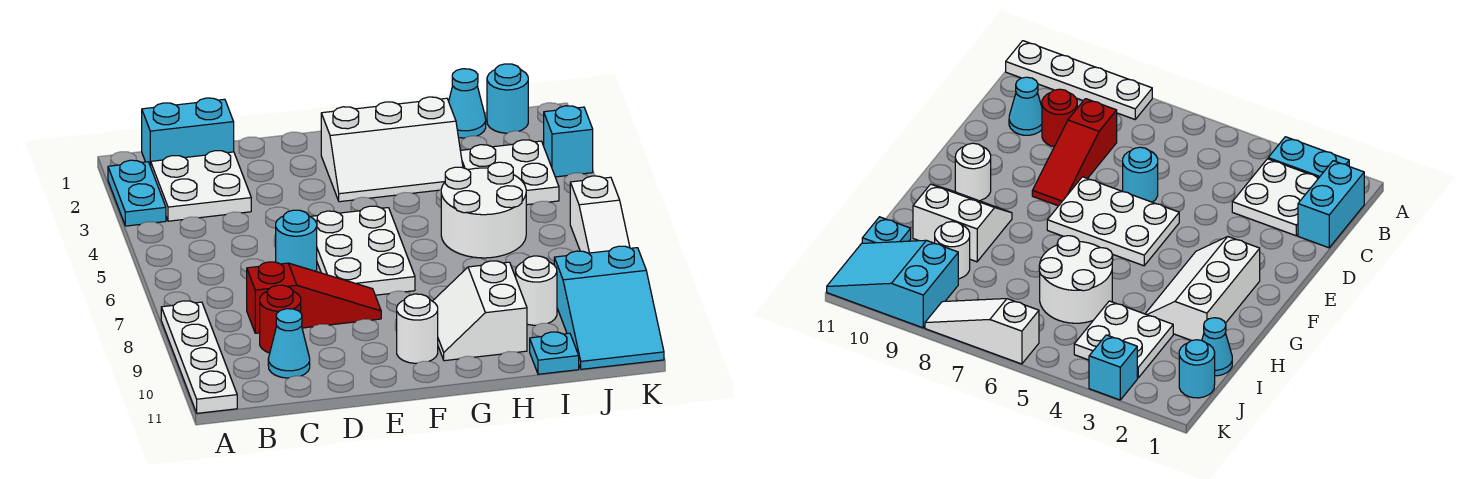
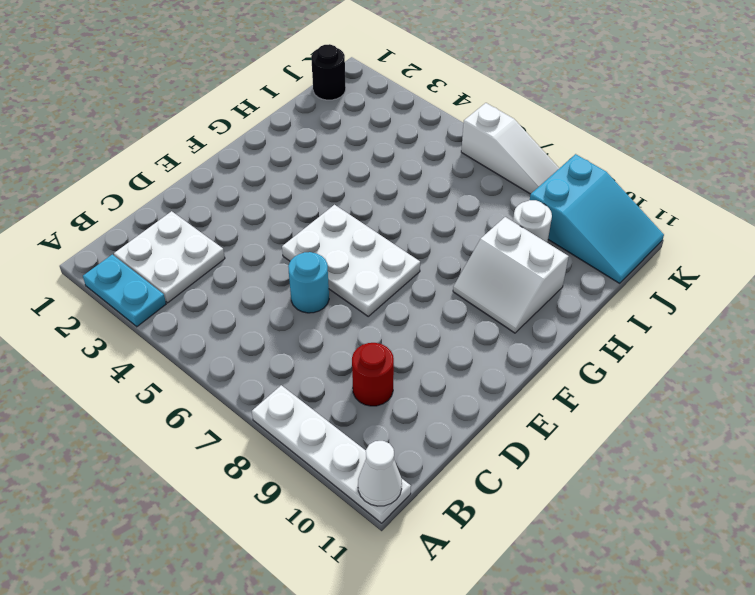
white cone A11 level 2 -> none
black round brick J1 level 1 -> cyan round brick J1 level 1
none -> cyan brick B1:C1 level 1
none -> red slope C8:E8 level 1 top C
none -> cyan cone C10 level 1

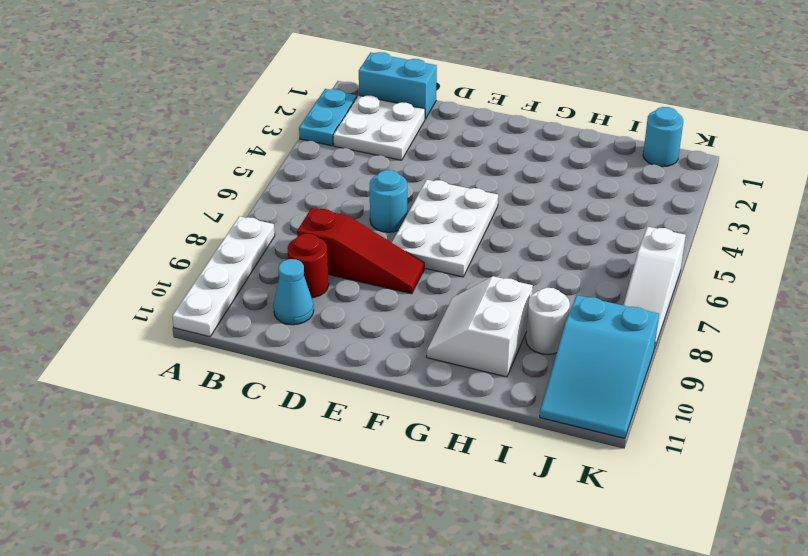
none -> white slope F2:H3 level 1 top 2
none -> white round brick F10 level 1
none -> white round brick H5:I6 level 1

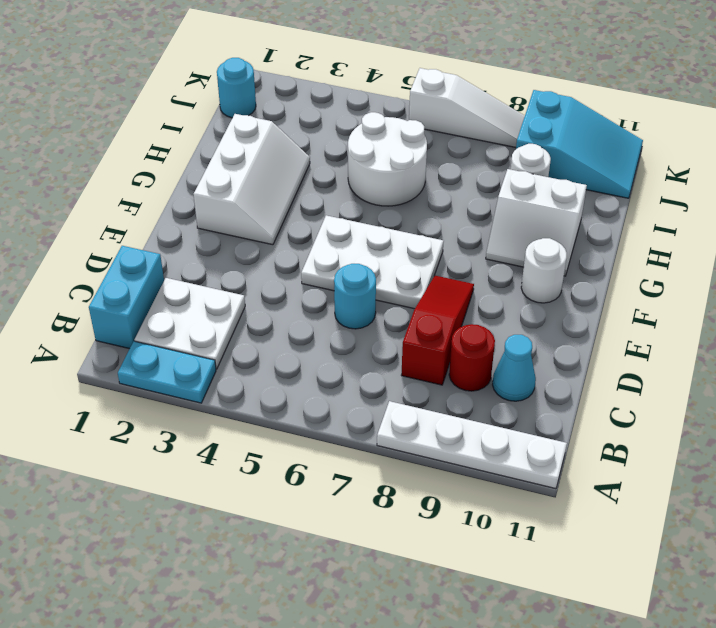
none -> cyan cone I1 level 1
none -> white plate I3:J4 level 1
none -> cyan plate I11 level 1

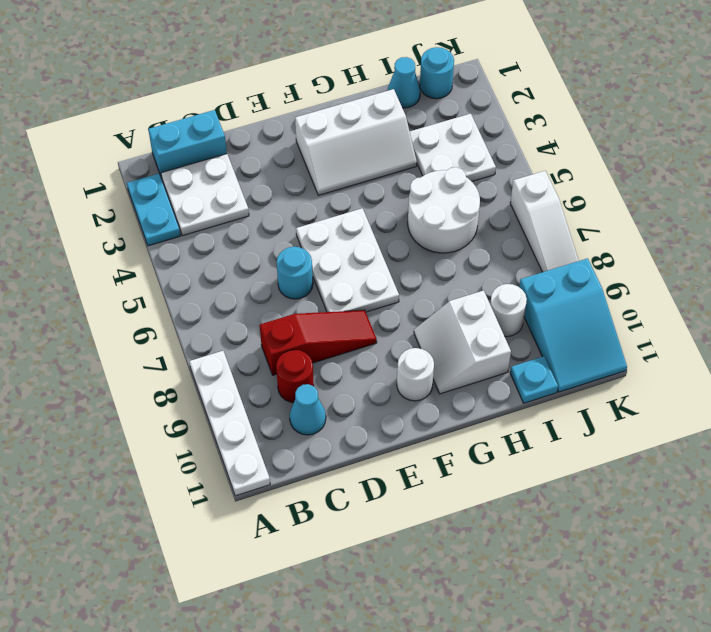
none -> cyan brick K3 level 1

